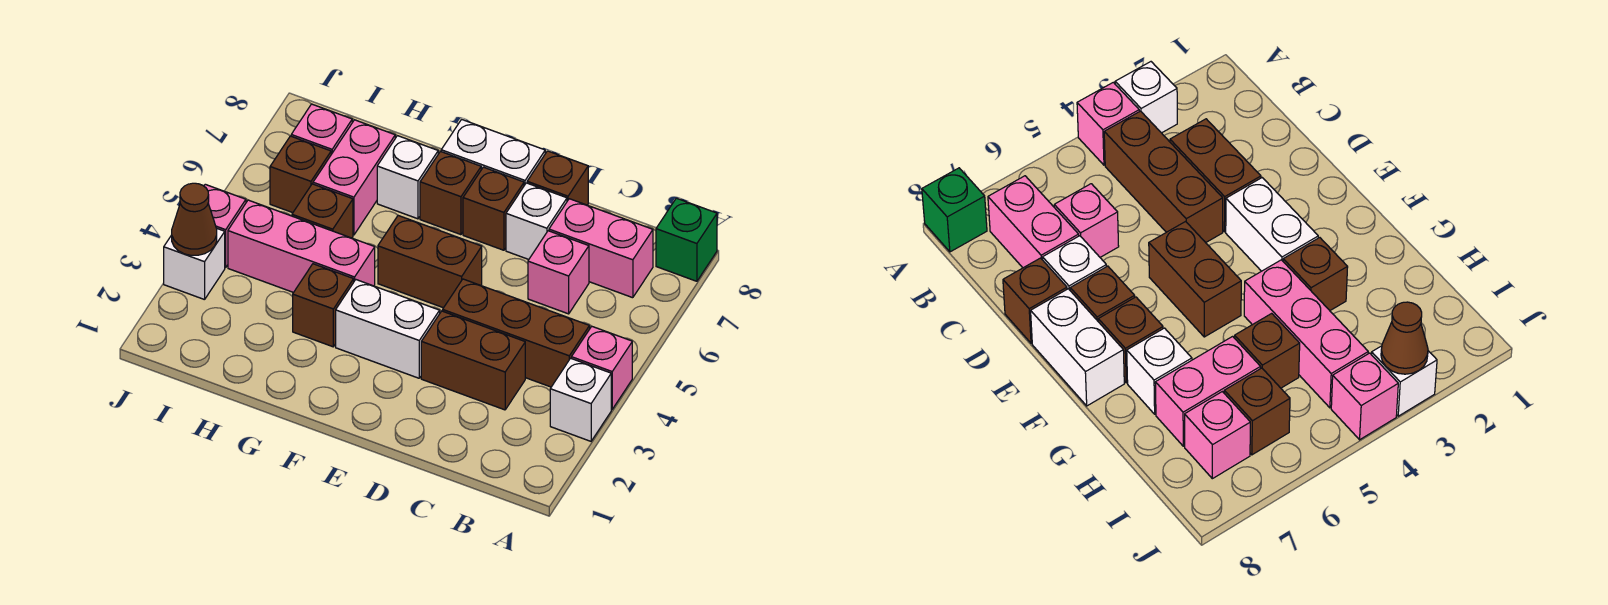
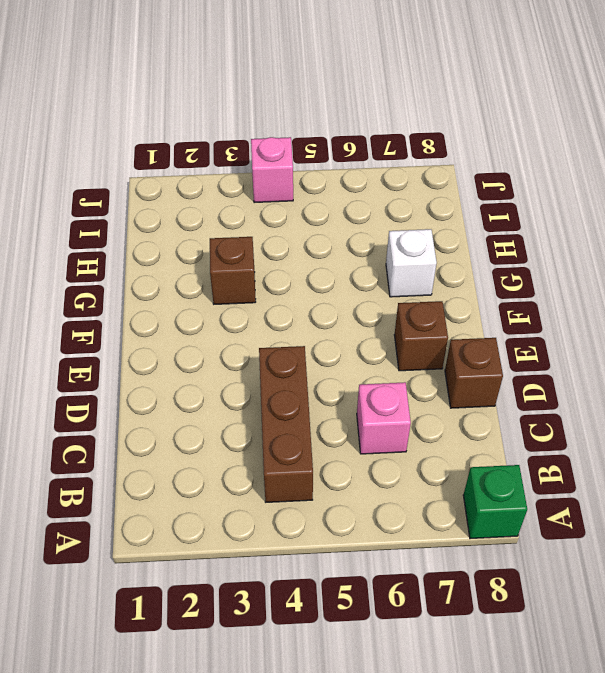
none -> white brick A3 level 1
none -> pink brick A4 level 1
none -> pink brick B7:C7 level 1

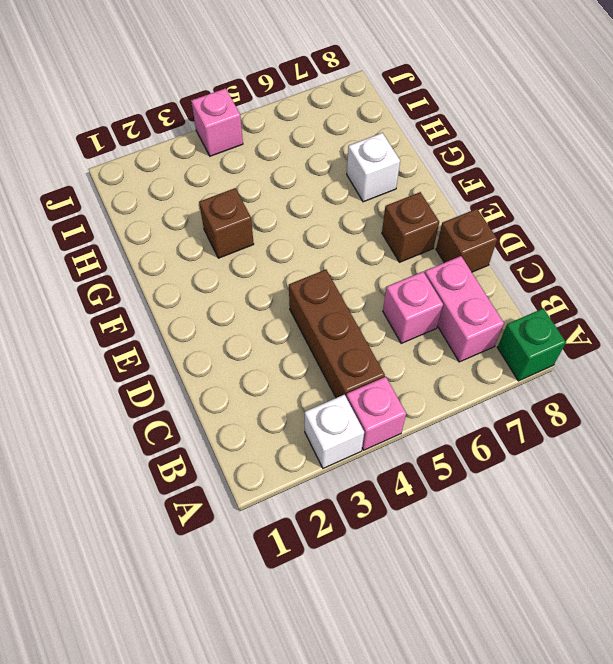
none -> brown brick C3:D3 level 1
none -> white brick D7 level 1
none -> white brick E3:F3 level 1

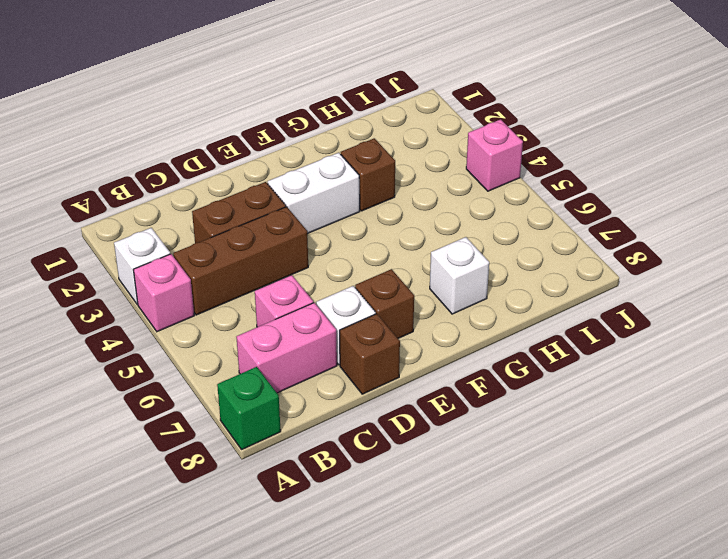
none -> brown brick E5:F5 level 1
none -> white brick E8:F8 level 1
none -> brown brick F7 level 1

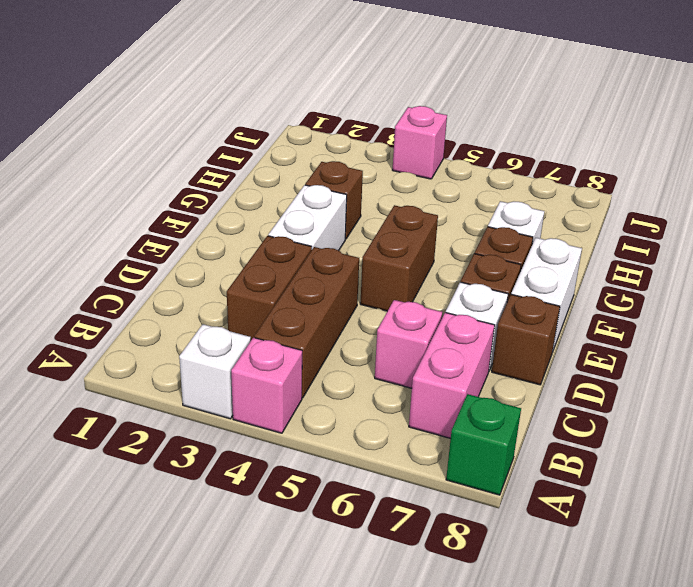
none -> pink brick G4:I4 level 1
none -> brown brick H5 level 1
none -> pink brick H6:H7 level 1

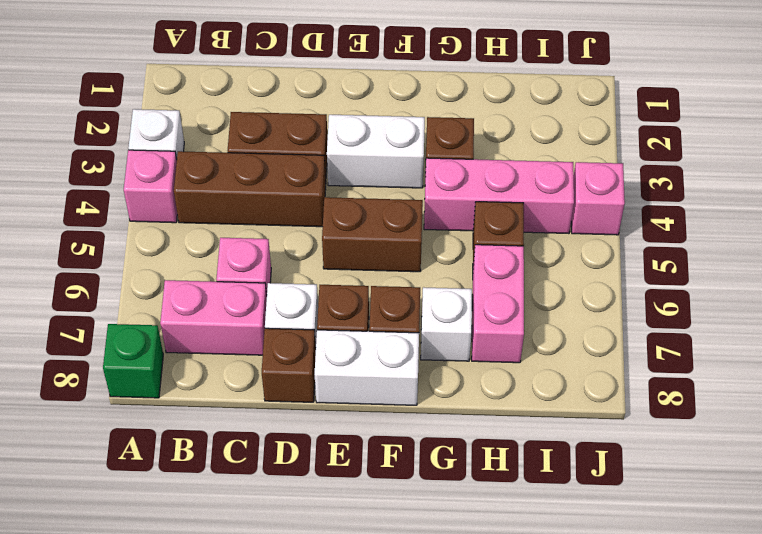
none -> brown brick I6 level 1
none -> pink brick I7 level 1
none -> white brick J3 level 1

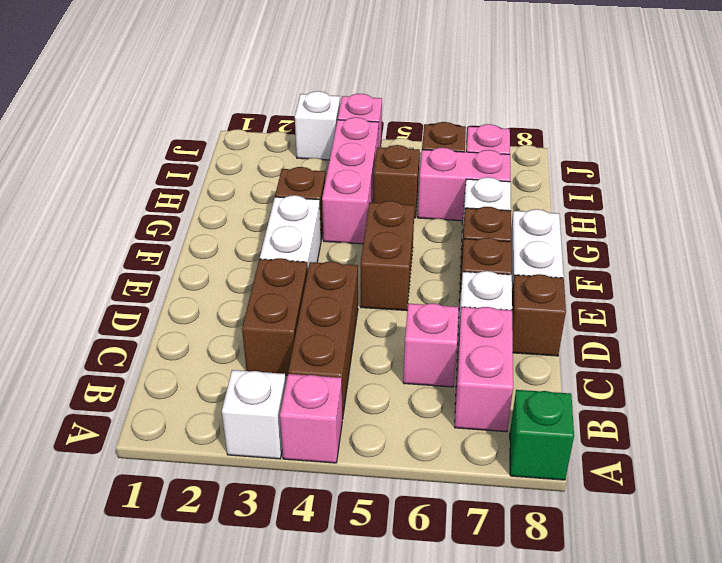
none -> brown cone J3 level 2

